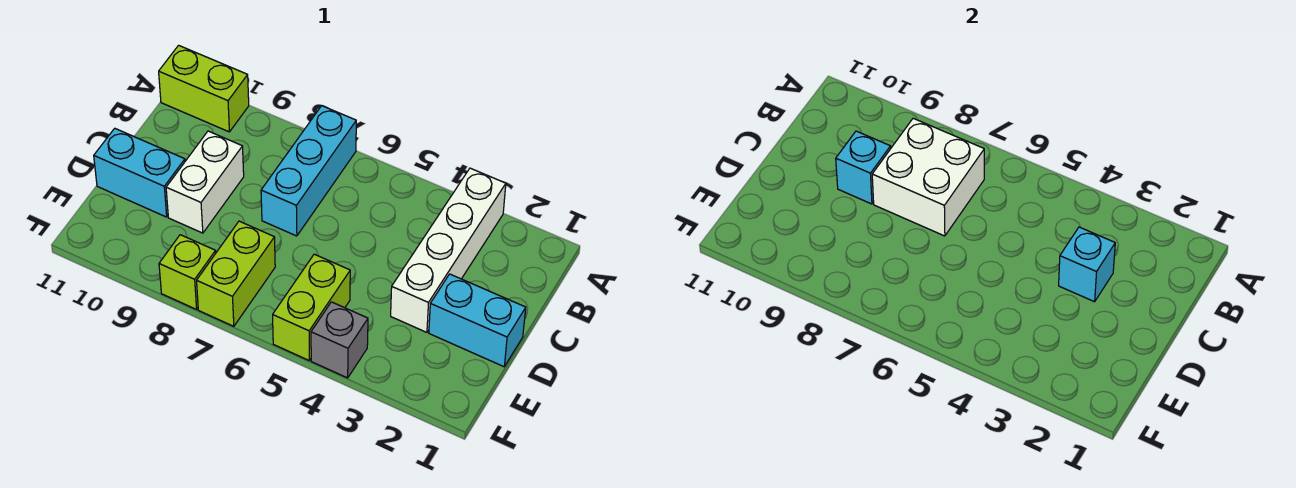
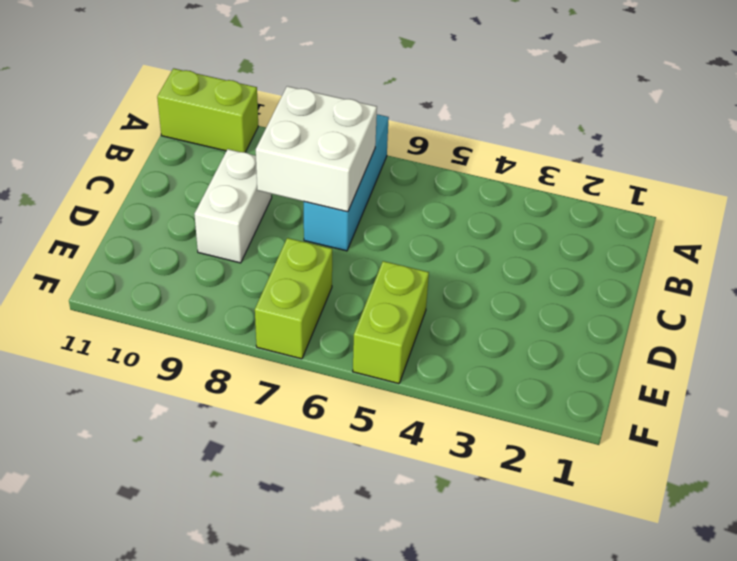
none -> white brick A3:D3 level 1
none -> cyan brick D1:D2 level 1
none -> cyan brick D10:D11 level 1

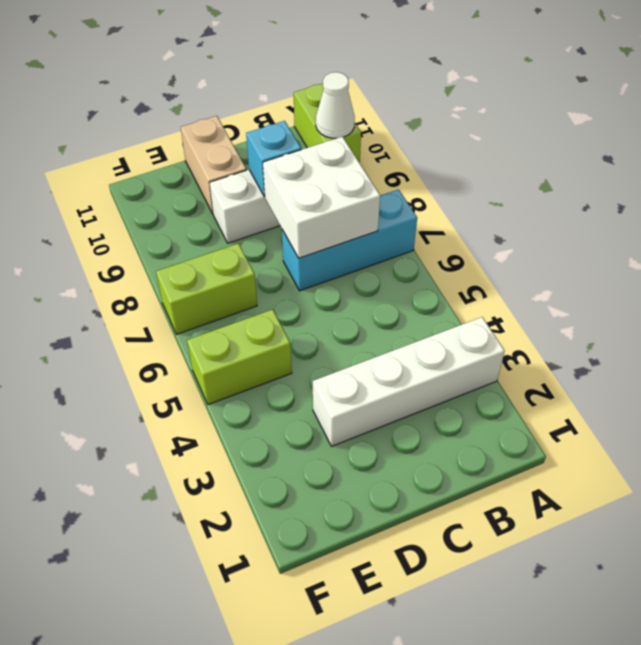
white cone A10 level 2 -> none
tan brick D10:D11 level 1 -> cyan brick D10:D11 level 1
none -> cyan brick D1:D2 level 1
none -> grey brick F4 level 1
none -> lime brick F8 level 1

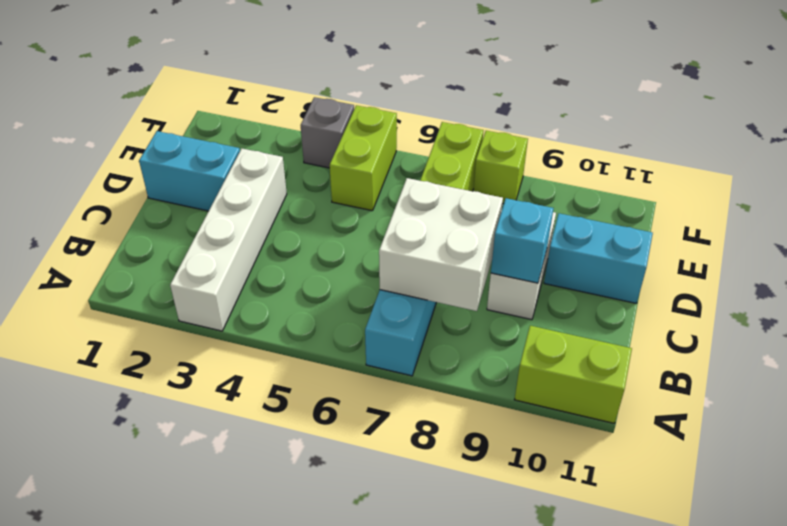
none -> cyan brick C3 level 2

